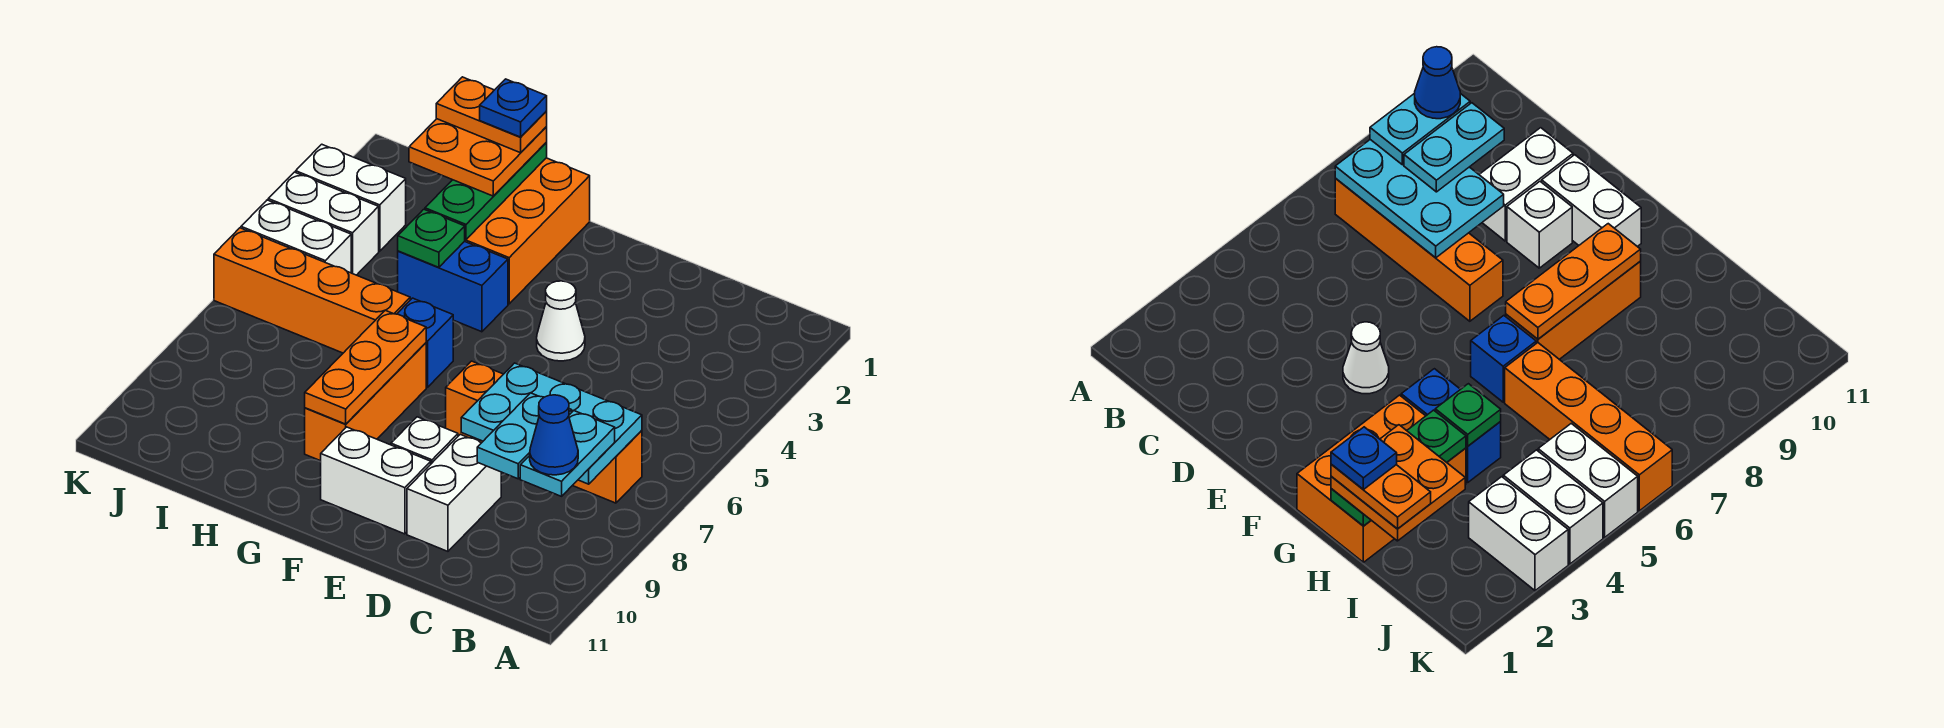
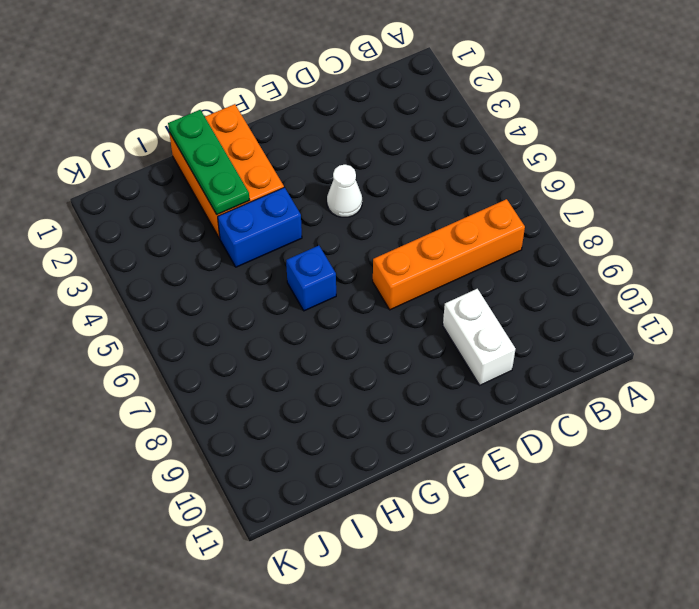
none -> white brick E9 level 1
none -> white brick E10:F10 level 1
none -> orange brick G7:G9 level 1

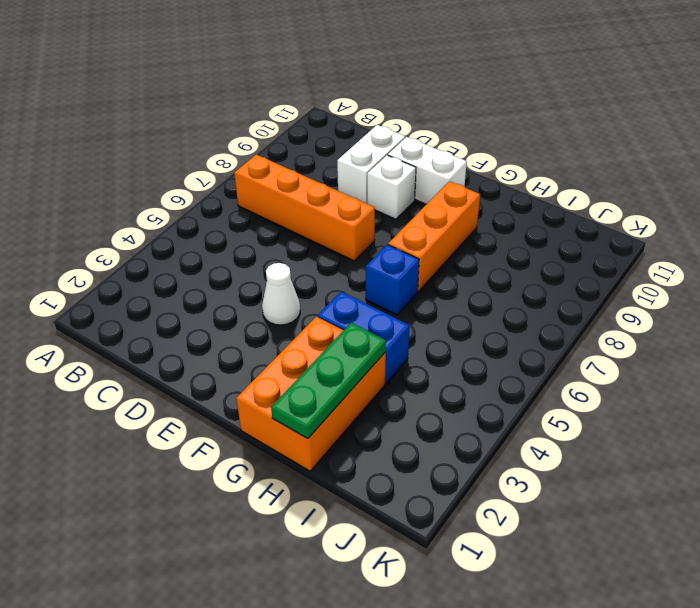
none -> orange brick H6:K6 level 1
none -> white brick J3:K3 level 1
none -> white brick J4:K4 level 1

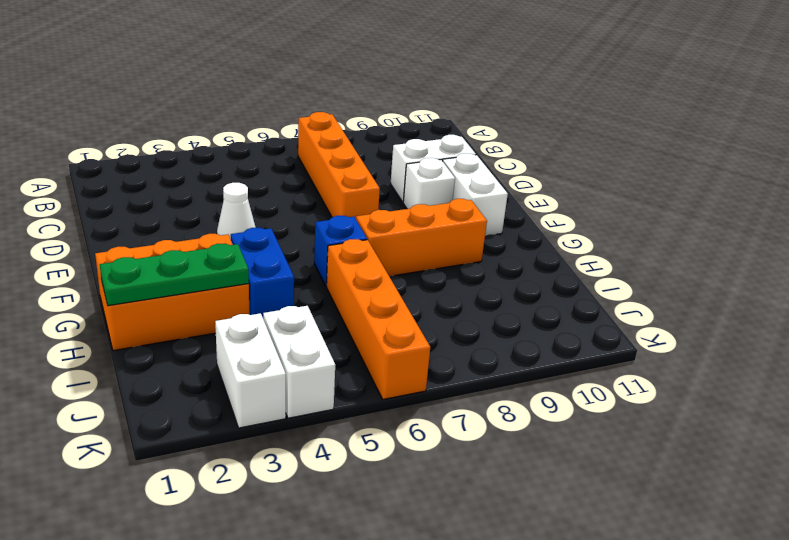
none -> white brick J5:K5 level 1
none -> cyan plate B7:D8 level 2
none -> orange plate G7:G9 level 2

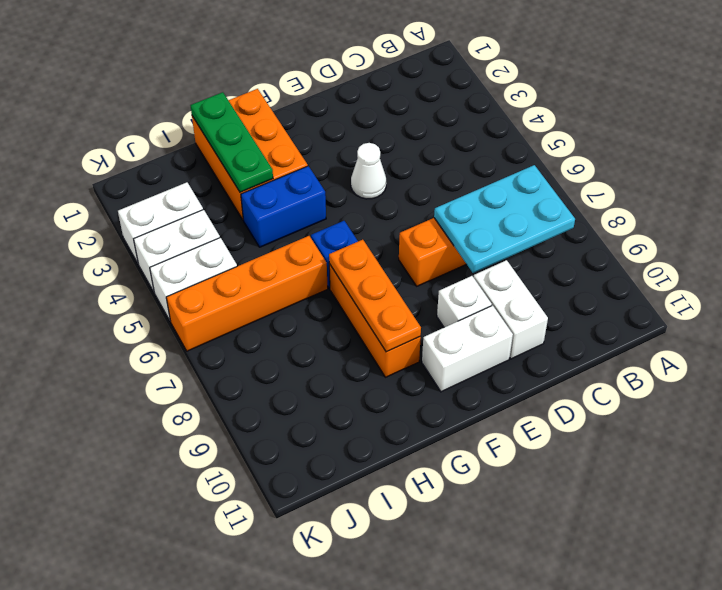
none -> green plate H4 level 2
none -> cyan plate B8:B9 level 3
none -> cyan plate C8:C9 level 3

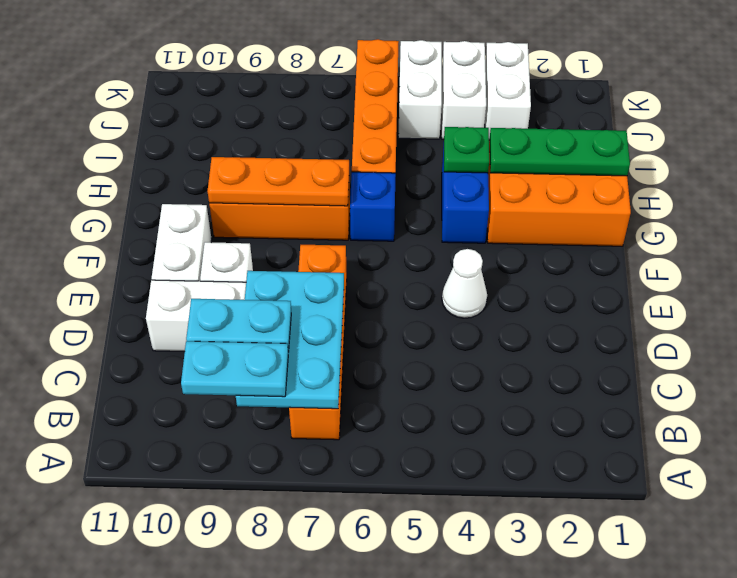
none -> orange plate H1:I2 level 3
none -> blue cone B9 level 4
none -> orange plate H1:I1 level 4

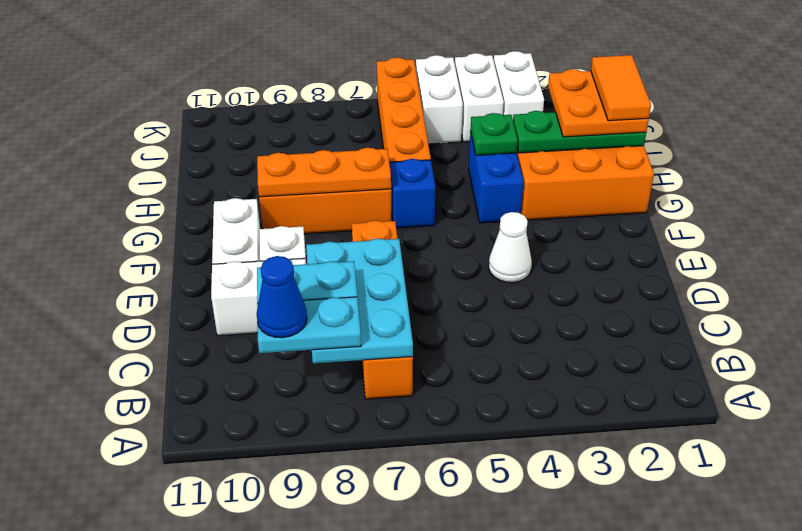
orange tile H1:I1 level 4 -> orange plate H1:I1 level 4
none -> blue plate H1 level 5

